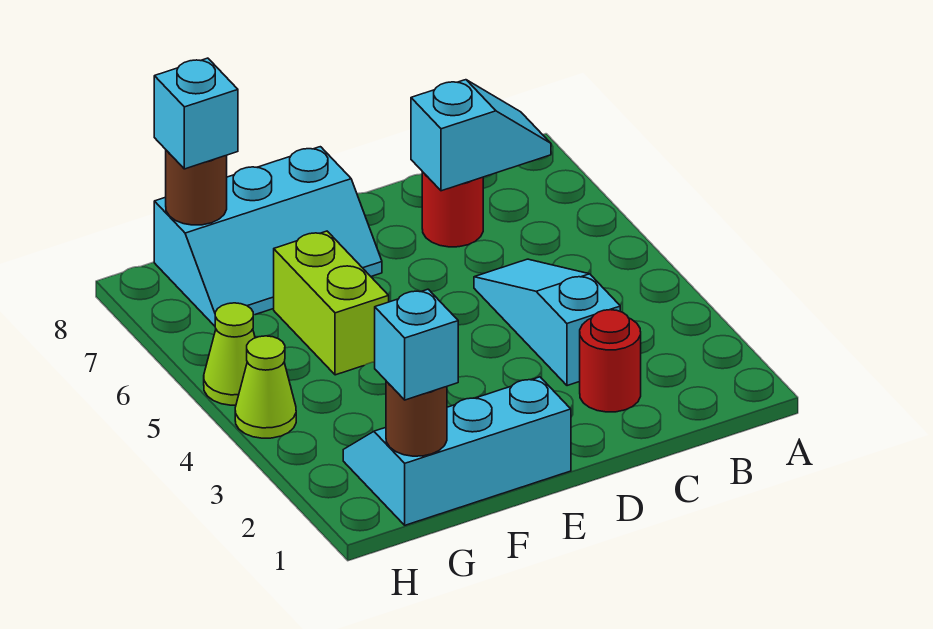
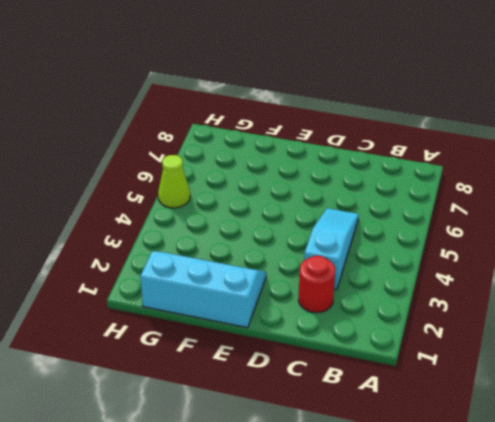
none -> red round brick C7 level 1
none -> cyan slope E7:G8 level 1 top 8
none -> lime brick F5:F6 level 1

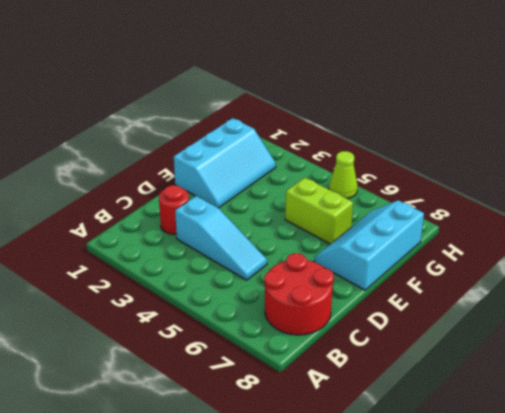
red round brick B7:C8 level 1 -> red round brick C7 level 1
none -> lime cone H4 level 1
none -> cyan slope B7:C7 level 2 top C
none -> brown round brick G1 level 2

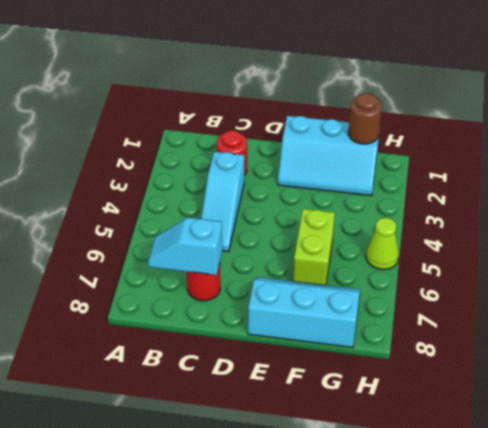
none -> lime cone H4 level 1
none -> brown round brick G8 level 2
none -> cyan brick G1 level 3

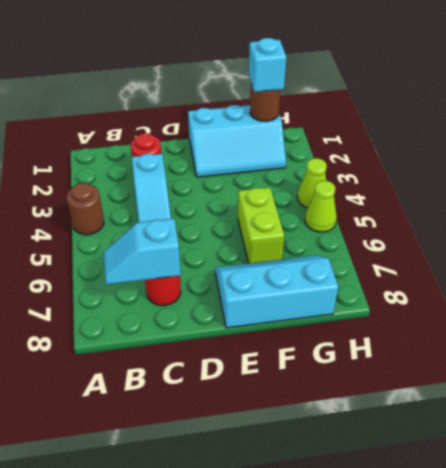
brown round brick A4 level 1 -> brown round brick G8 level 2
none -> cyan brick G8 level 3

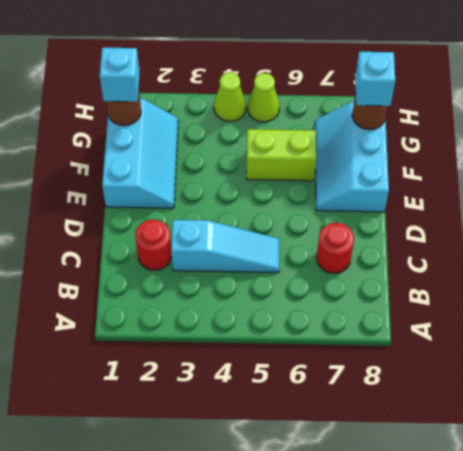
none -> cyan slope B7:C7 level 2 top C

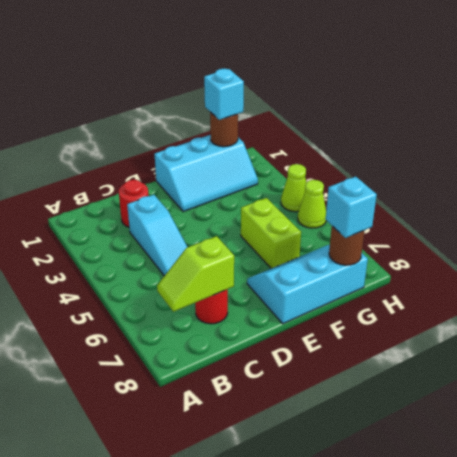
lime slope B7:C7 level 2 top C -> cyan slope B7:C7 level 2 top C

